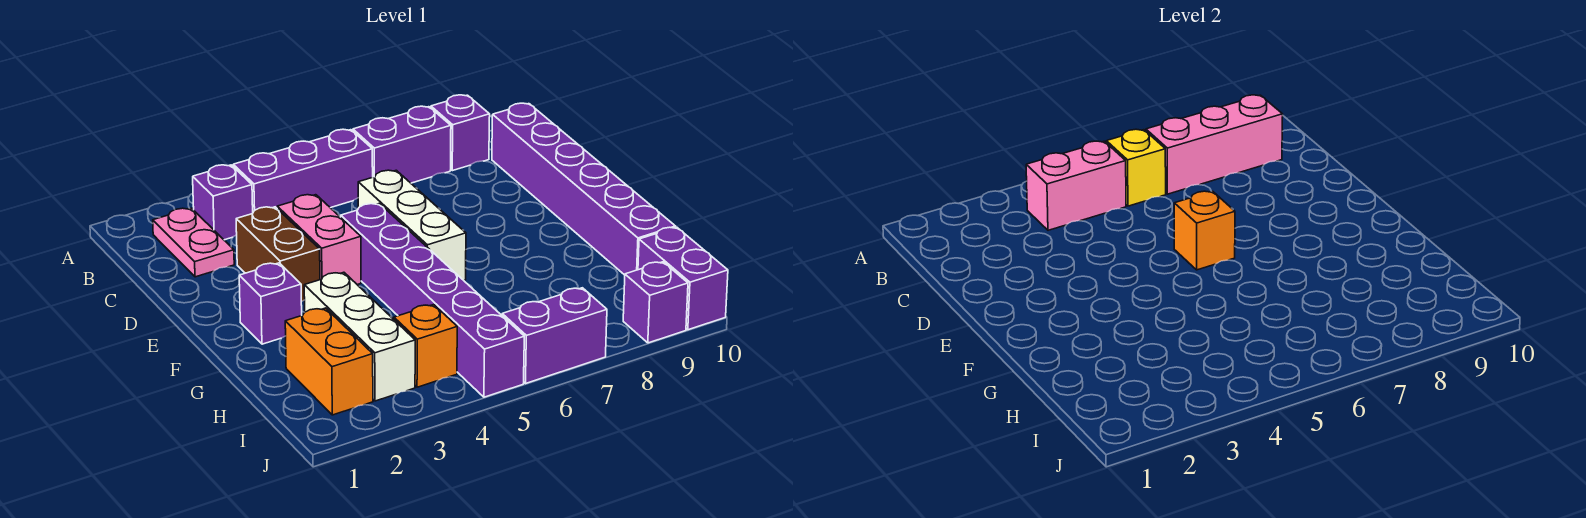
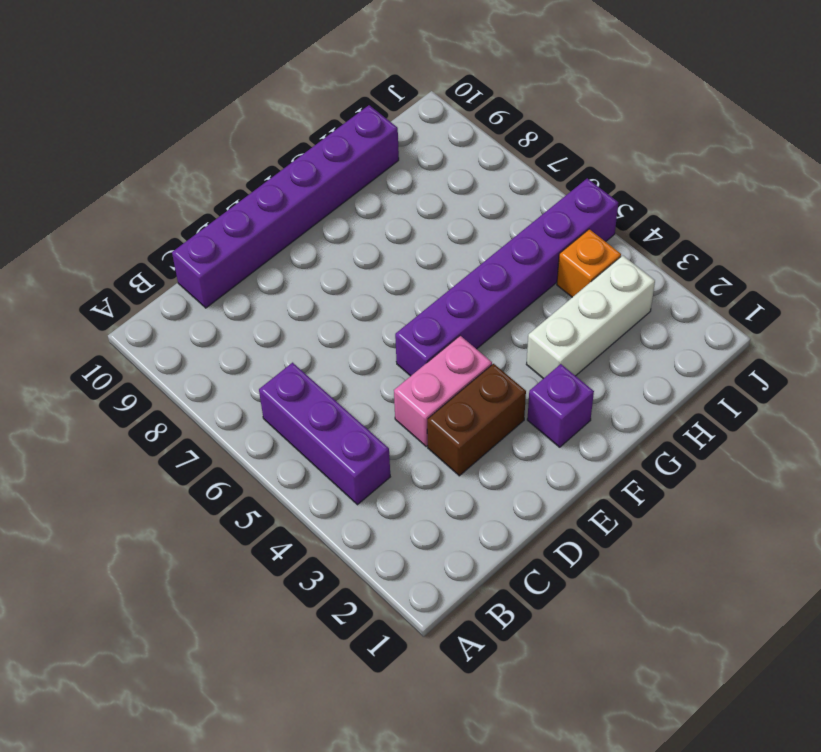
none -> pink plate B2:C2 level 1
none -> purple brick B3 level 1
none -> purple brick B7:B8 level 1

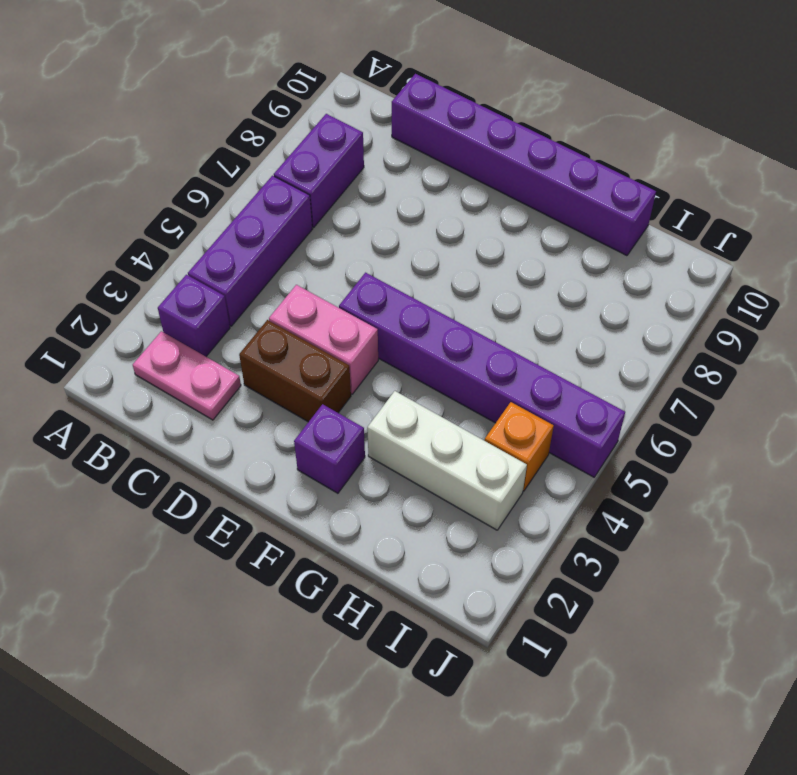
none -> purple brick B9 level 1
none -> white brick D6:F6 level 1
none -> orange brick H2:I2 level 1

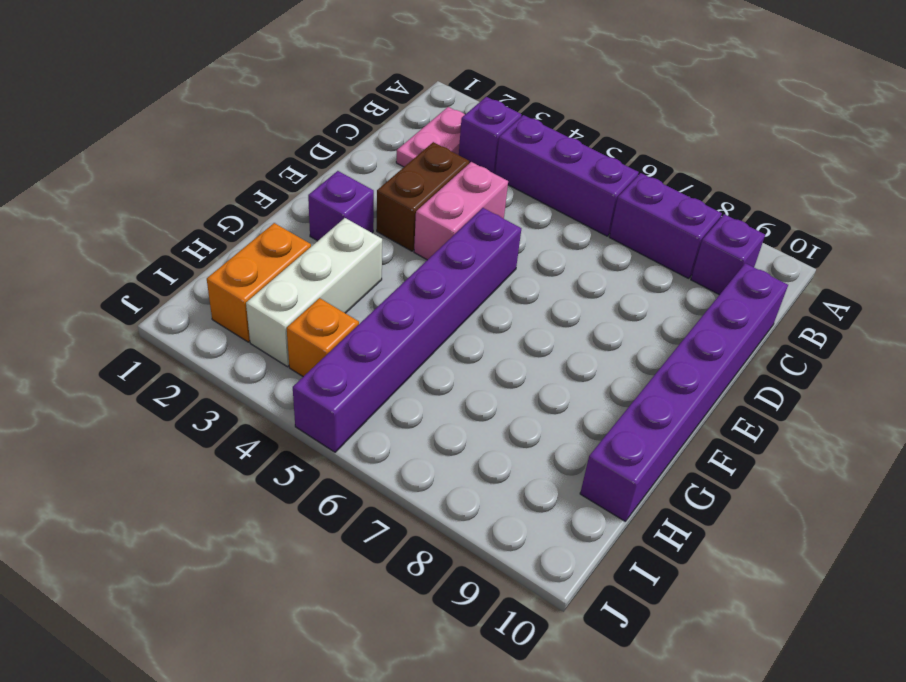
none -> white brick D6:F6 level 1
none -> purple brick I10:J10 level 1
none -> purple brick J6:J7 level 1

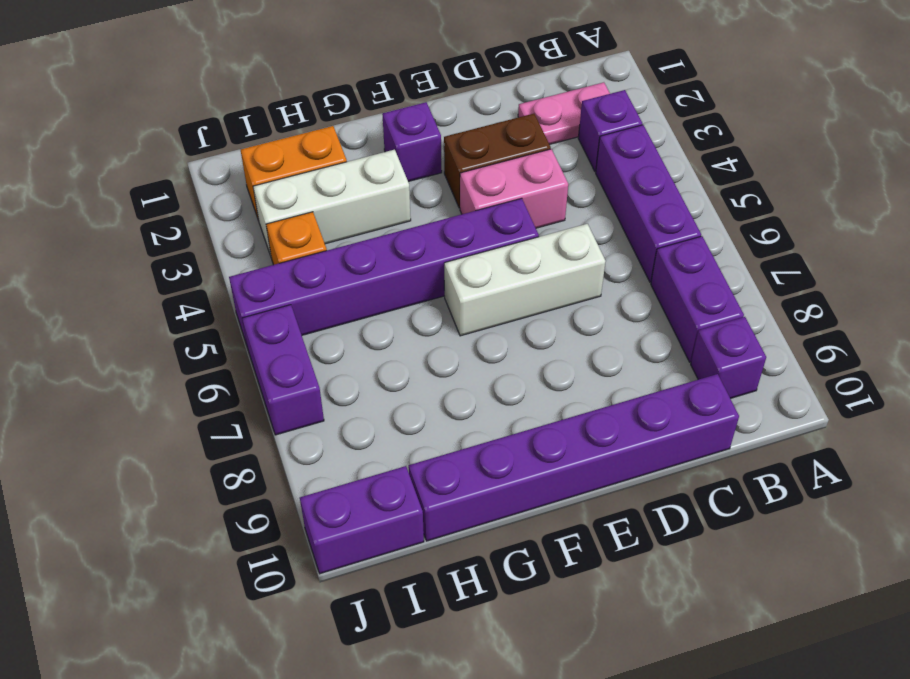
none -> purple brick J9 level 1
none -> pink brick B4:B5 level 2
none -> yellow brick B6 level 2

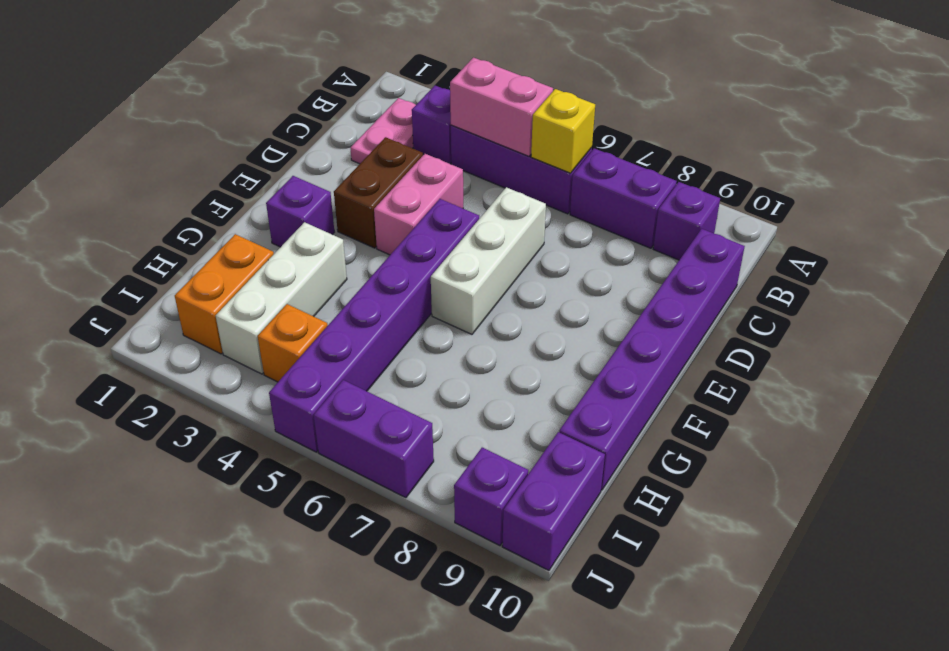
none -> pink brick B7:B9 level 2
none -> orange brick E6 level 2

